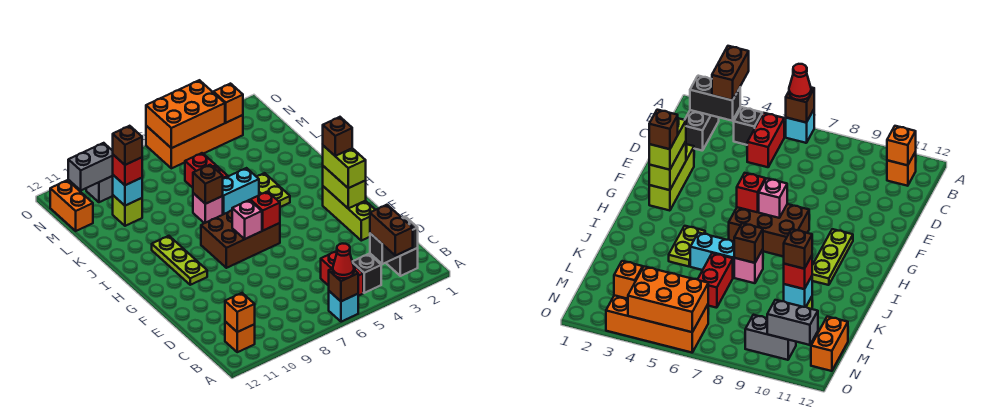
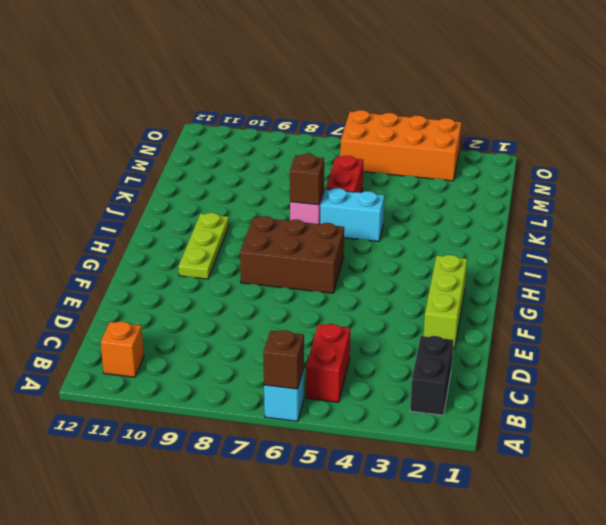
none -> black brick B4 level 1
none -> lime plate I4:J4 level 1
none -> lime brick L10 level 1
none -> orange brick M12:N12 level 1

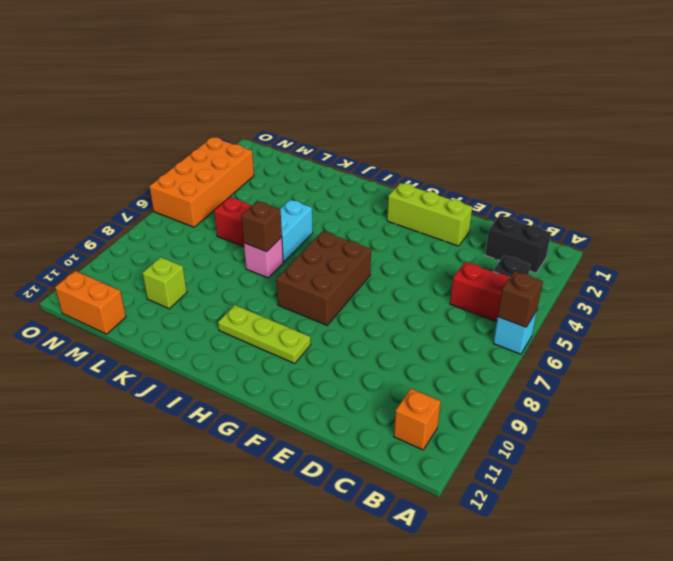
none -> lime plate I4:J4 level 1
none -> grey brick N9:N10 level 1
none -> black brick B2:B3 level 2
none -> orange brick B11 level 2

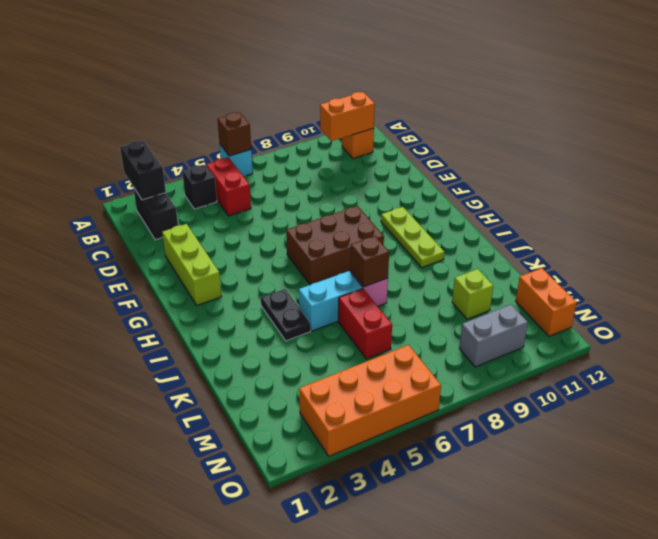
black brick A2:B2 level 2 -> black brick B2:B3 level 2
orange brick B10:B11 level 2 -> orange brick B11 level 2
black plate I4:J4 level 1 -> lime plate I4:J4 level 1
none -> lime brick F2:G2 level 2
none -> red brick G6 level 2
none -> pink brick G7 level 2
none -> cyan brick L10 level 2

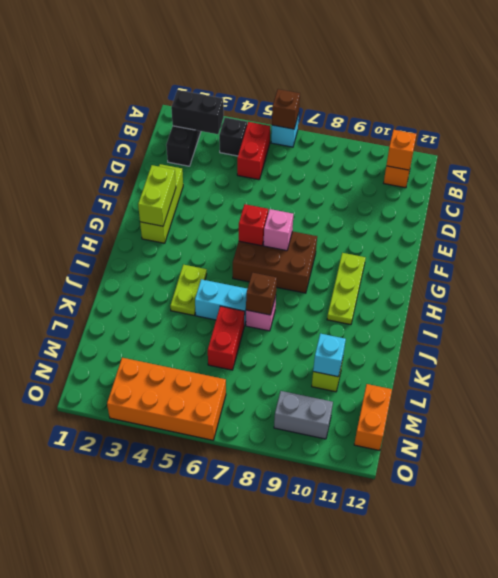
none -> orange brick N3 level 2
none -> orange brick N4:O6 level 2
none -> grey brick N10:N11 level 2
none -> brown brick A3:B3 level 3

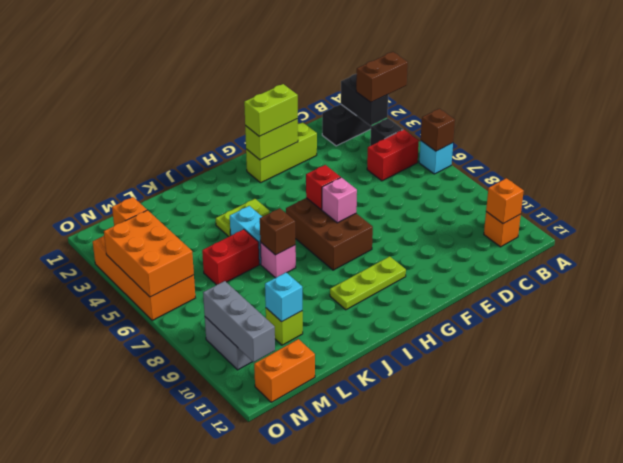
grey brick N9:N11 level 2 -> grey brick N10:N11 level 2
none -> red cone A6 level 3
none -> red brick L10 level 3
none -> brown brick G2 level 4
none -> brown brick L10 level 4

